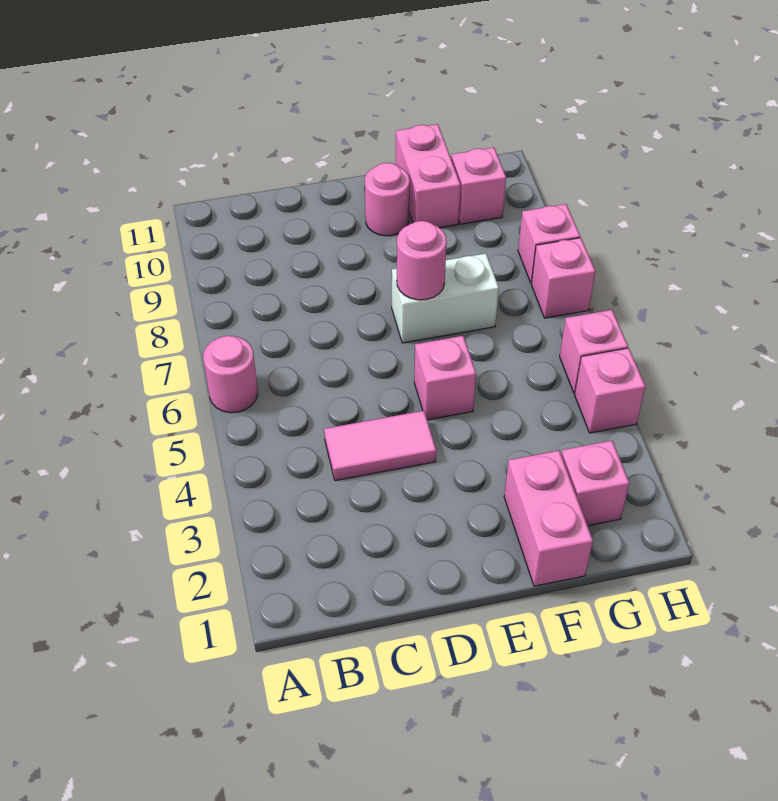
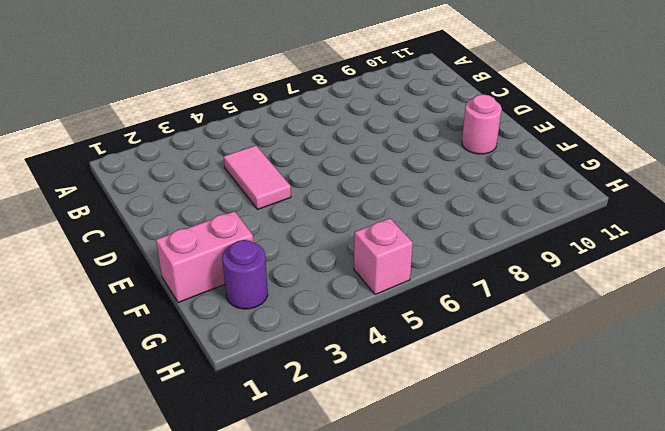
purple round brick G2 level 1 -> pink brick G2 level 1
none -> pink round brick A6 level 1
none -> pink brick E5 level 1
none -> white brick E7:F7 level 1

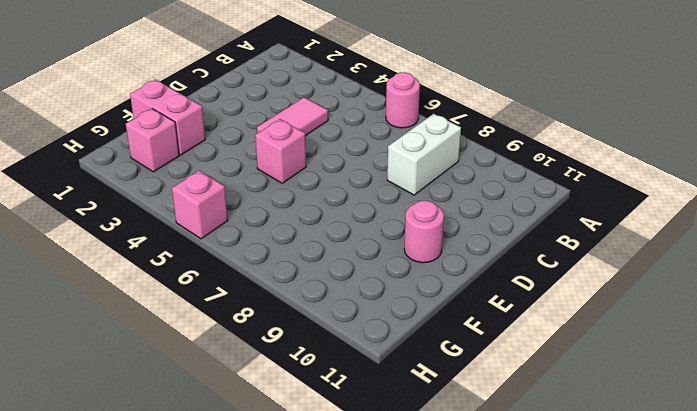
white brick B8:C8 level 1 -> white brick E7:F7 level 1
none -> pink brick F10:F11 level 1
none -> pink brick G10 level 1
none -> pink brick H4 level 1

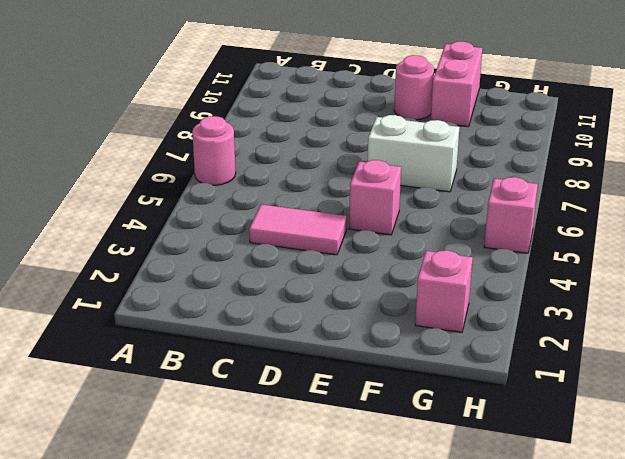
none -> pink brick F1:F2 level 1
none -> pink brick G10 level 1
none -> pink brick H4 level 1

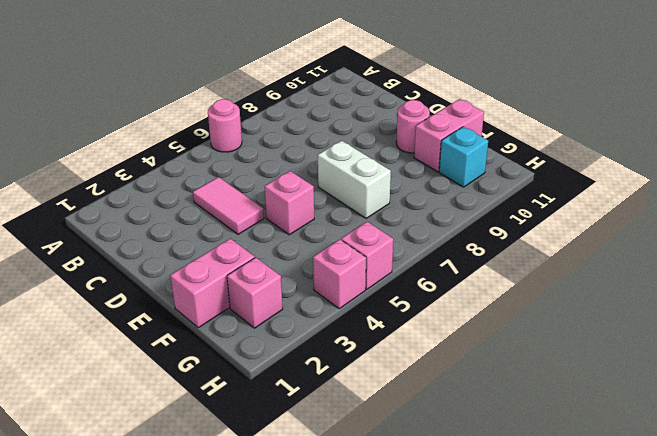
cyan brick G10 level 1 -> pink brick G10 level 1
none -> pink brick H7 level 1
none -> pink brick H8 level 1
none -> pink round brick E7 level 2

